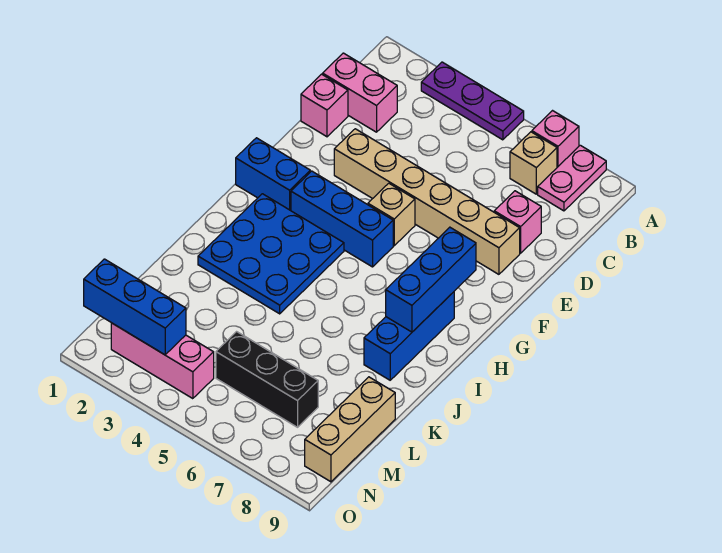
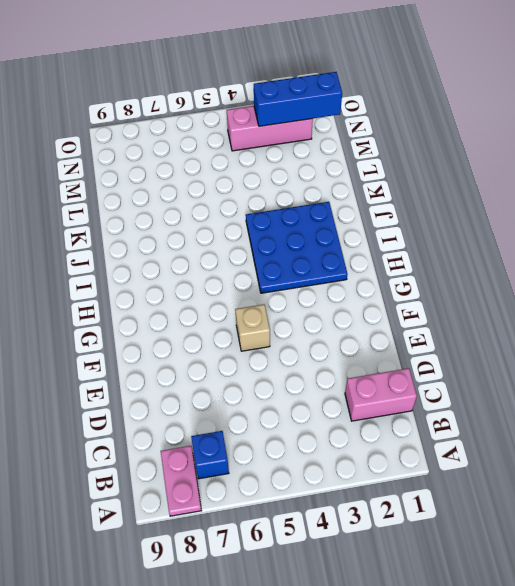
blue brick B7 level 1 -> tan brick B7 level 1
none -> purple plate A3:A5 level 1
none -> pink brick A7 level 1
none -> pink brick D1 level 1

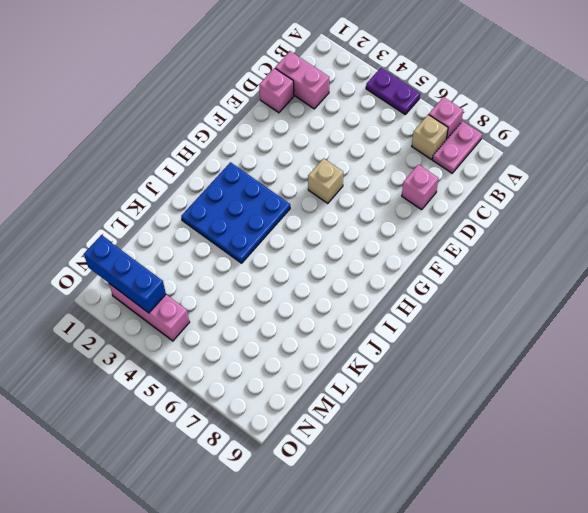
purple plate A4:A5 level 1 -> purple plate A3:A5 level 1
none -> tan brick E3:E8 level 1
none -> blue brick G1:G2 level 1
none -> blue brick G3:G5 level 1

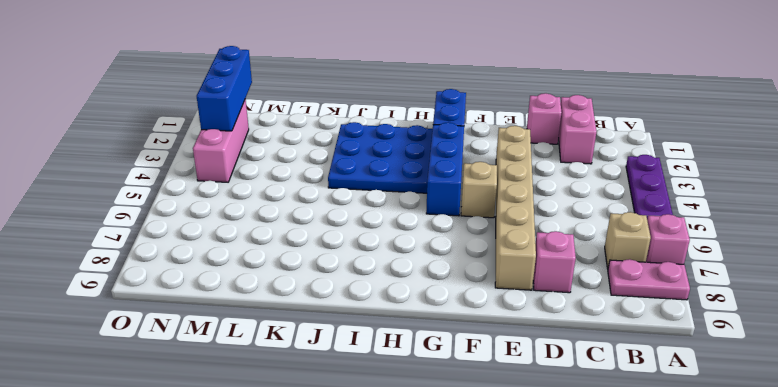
none -> blue brick H8:J8 level 1
none -> tan brick L9:N9 level 1
none -> black brick M5:M7 level 1

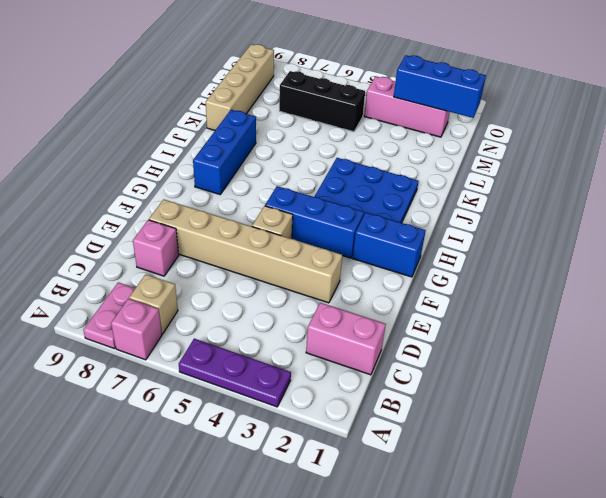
tan brick K9:N9 level 1 -> tan brick L9:N9 level 1
none -> pink brick D1 level 1
none -> blue brick G8:I8 level 2

